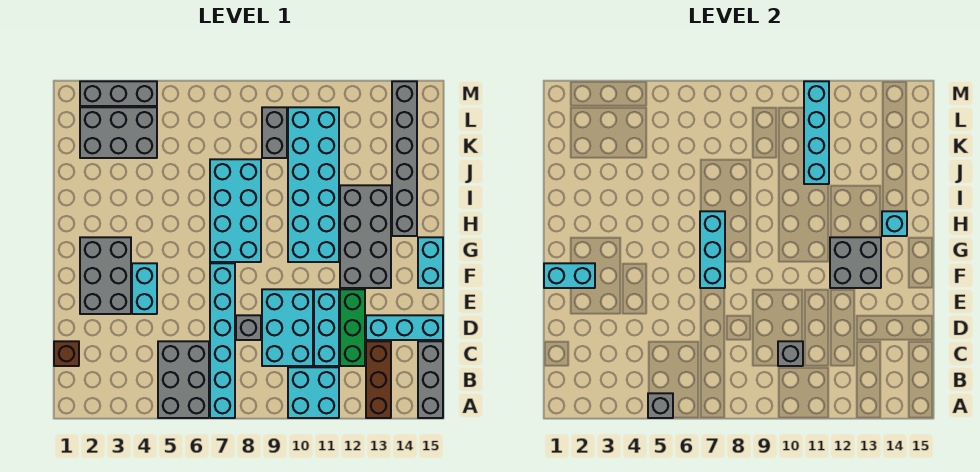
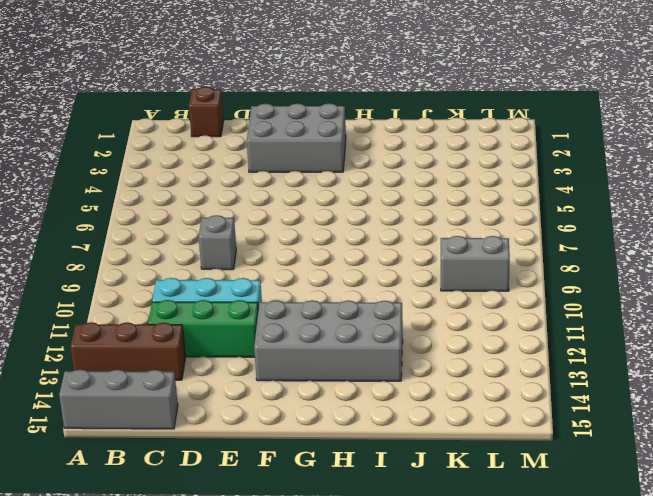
none -> grey brick A5:C6 level 1
none -> cyan brick A7:F7 level 1
none -> cyan brick A10:B11 level 1

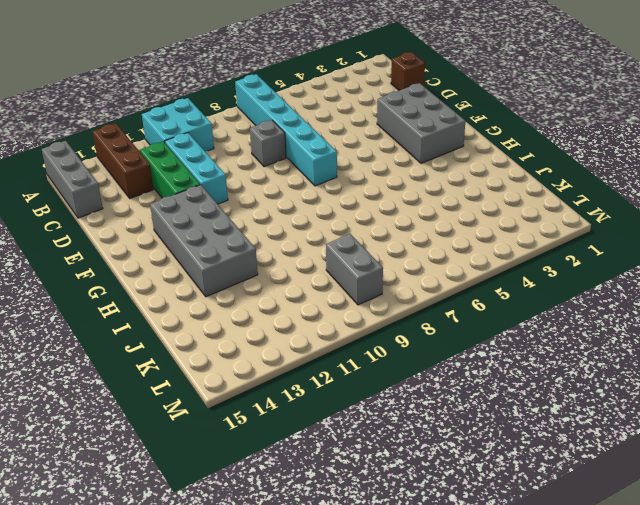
none -> grey brick A5:C6 level 1
none -> cyan brick C9:E10 level 1
none -> cyan brick D13:D15 level 1

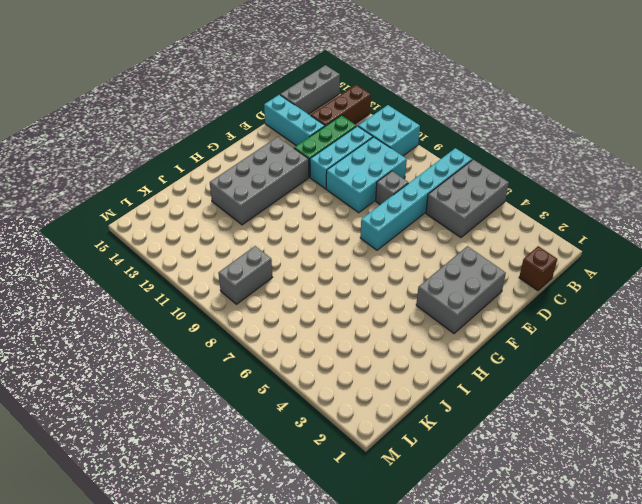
none -> cyan brick E4:F4 level 1
none -> cyan brick F15:G15 level 1
none -> cyan brick G7:J8 level 1

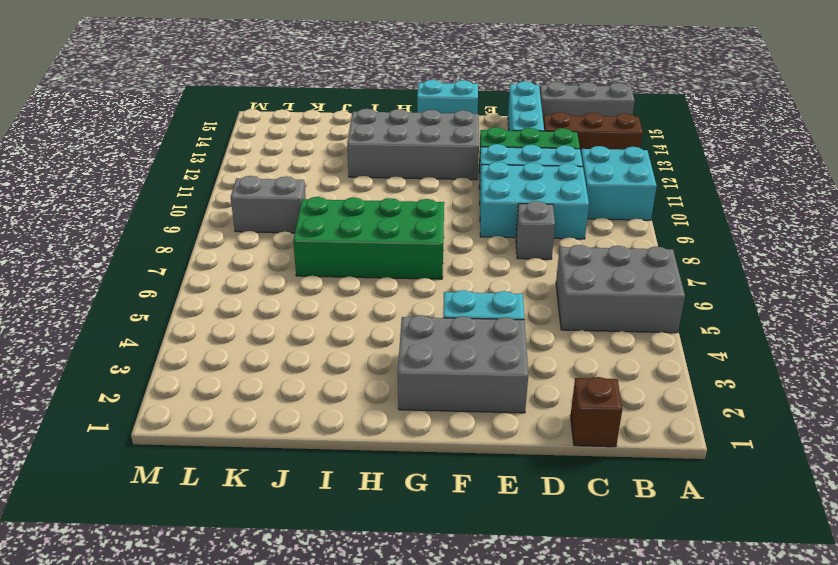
green brick G7:J8 level 1 -> cyan brick G7:J8 level 1
none -> cyan brick A7:F7 level 1
none -> cyan brick G10:L11 level 1
none -> grey brick H14:M14 level 1

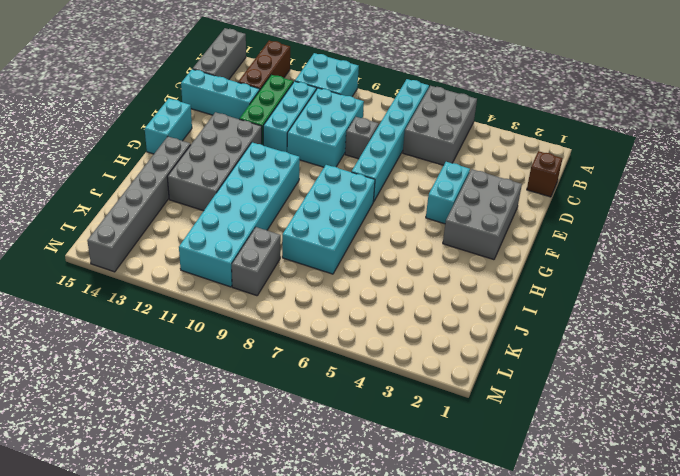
none -> grey brick K2:L4 level 1
none -> grey brick M2:M4 level 1
none -> grey brick A5 level 2

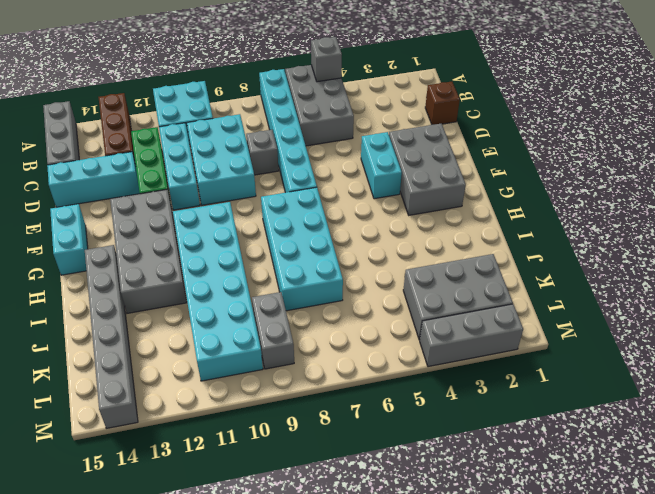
none -> grey brick C10 level 2
none -> cyan brick F1:F2 level 2
none -> cyan brick F7:H7 level 2

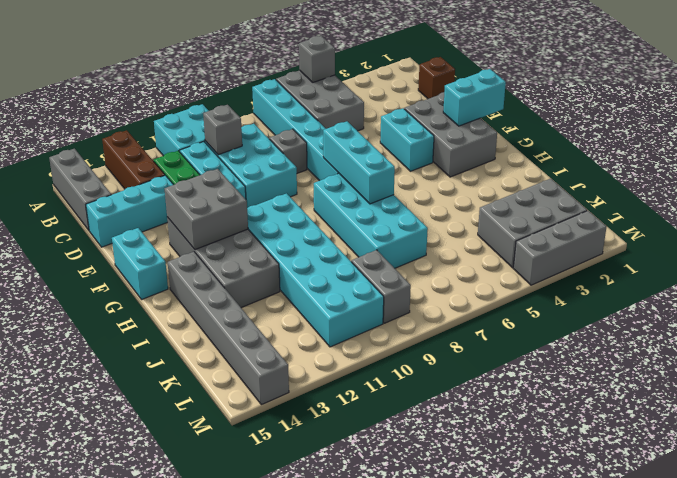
none -> cyan brick H14 level 2
none -> cyan brick J11:M11 level 2

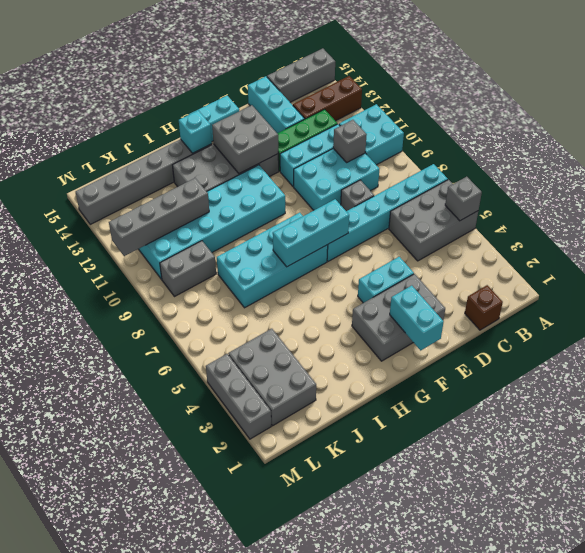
grey brick J11:M11 level 2 -> cyan brick J11:M11 level 2

